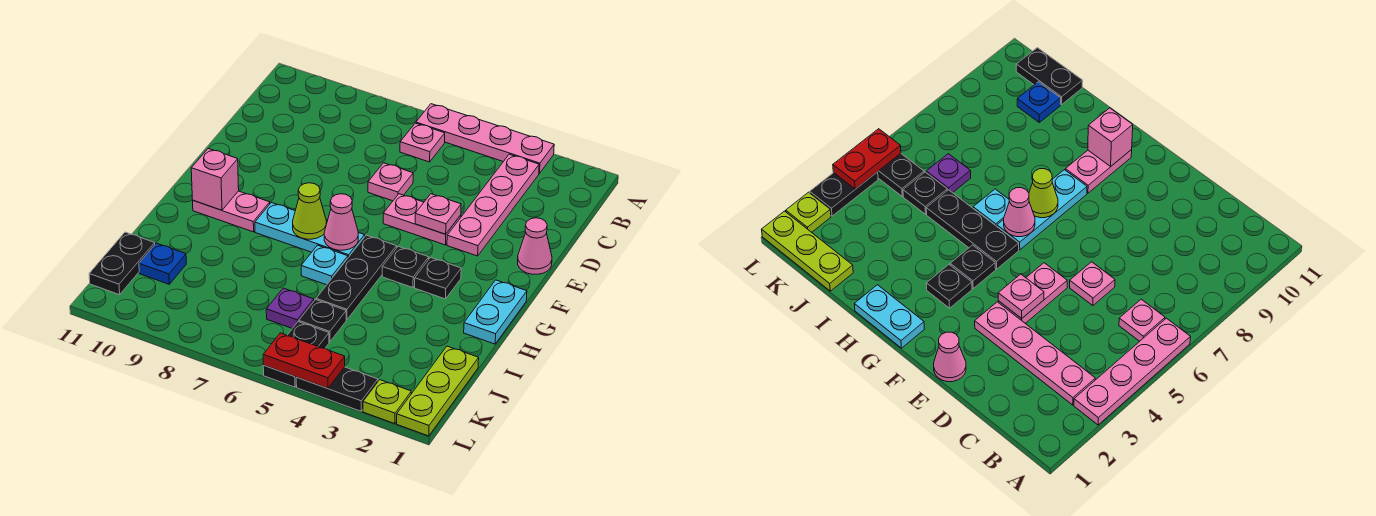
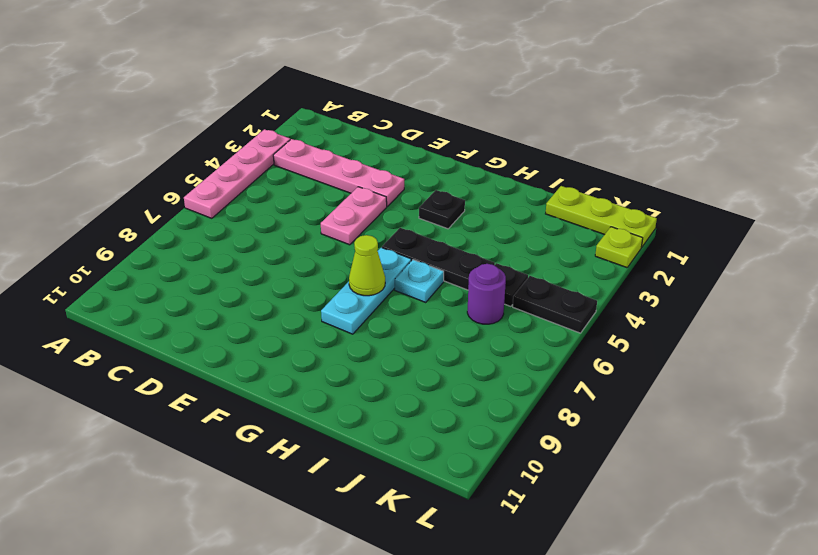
purple round brick J6 level 1 -> purple plate J6 level 1
none -> pink plate B6 level 1
none -> pink plate D6 level 1
none -> pink cone E1 level 1

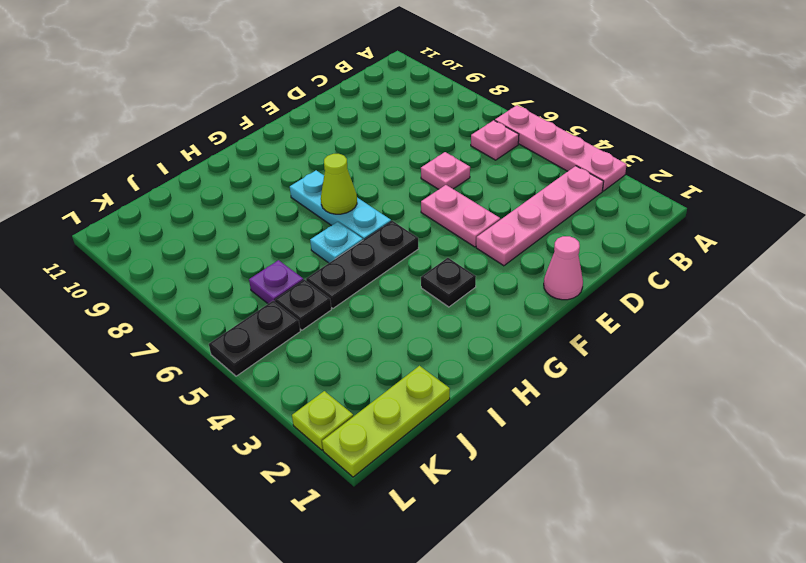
none -> cyan plate G1:H1 level 1
none -> black plate G4 level 1
none -> pink plate G9:G10 level 1

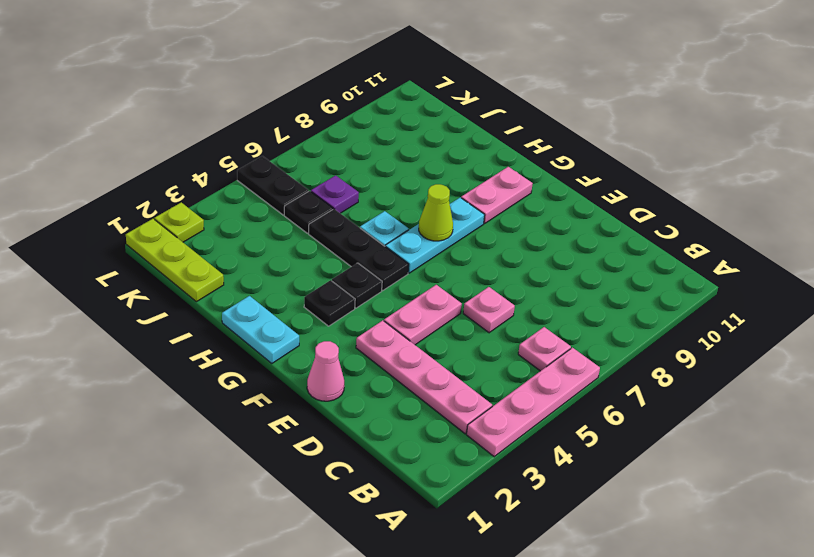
none -> blue plate J10 level 1
none -> black plate J11:K11 level 1
none -> black plate L3:L4 level 1

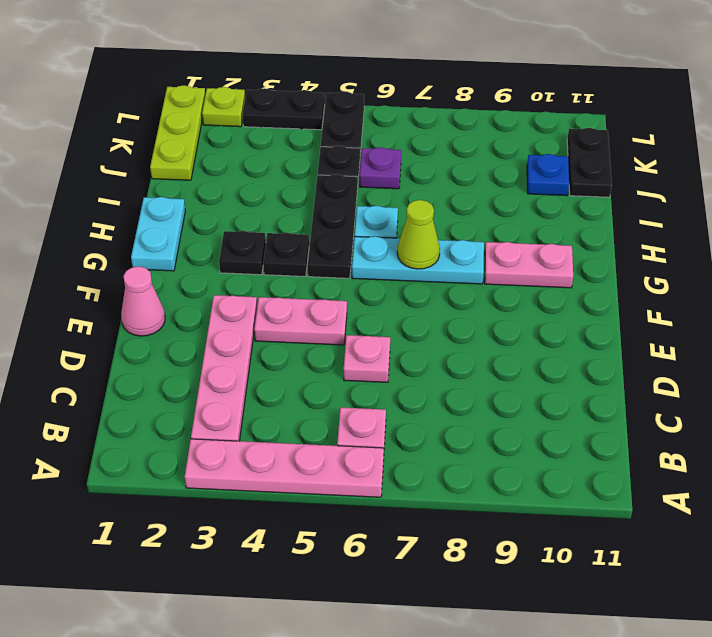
none -> pink plate E4 level 2
none -> pink cone G6 level 2
none -> pink brick G10 level 2

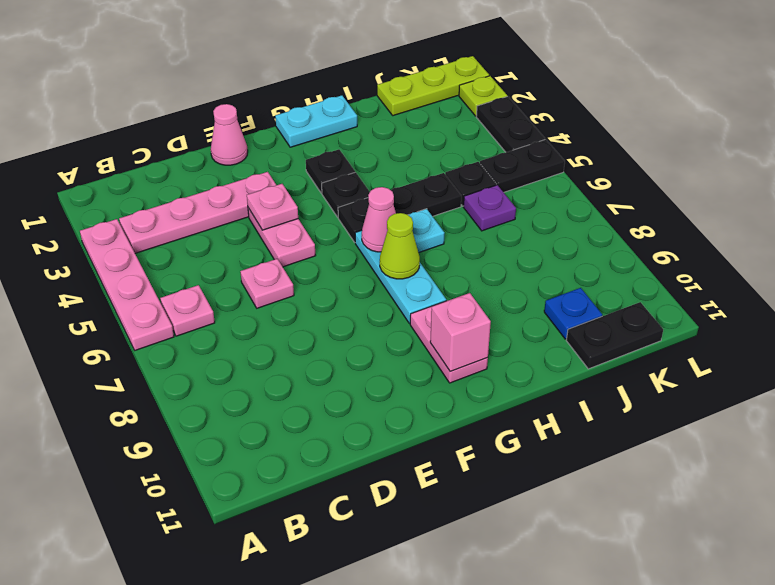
none -> red plate L4:L5 level 2

